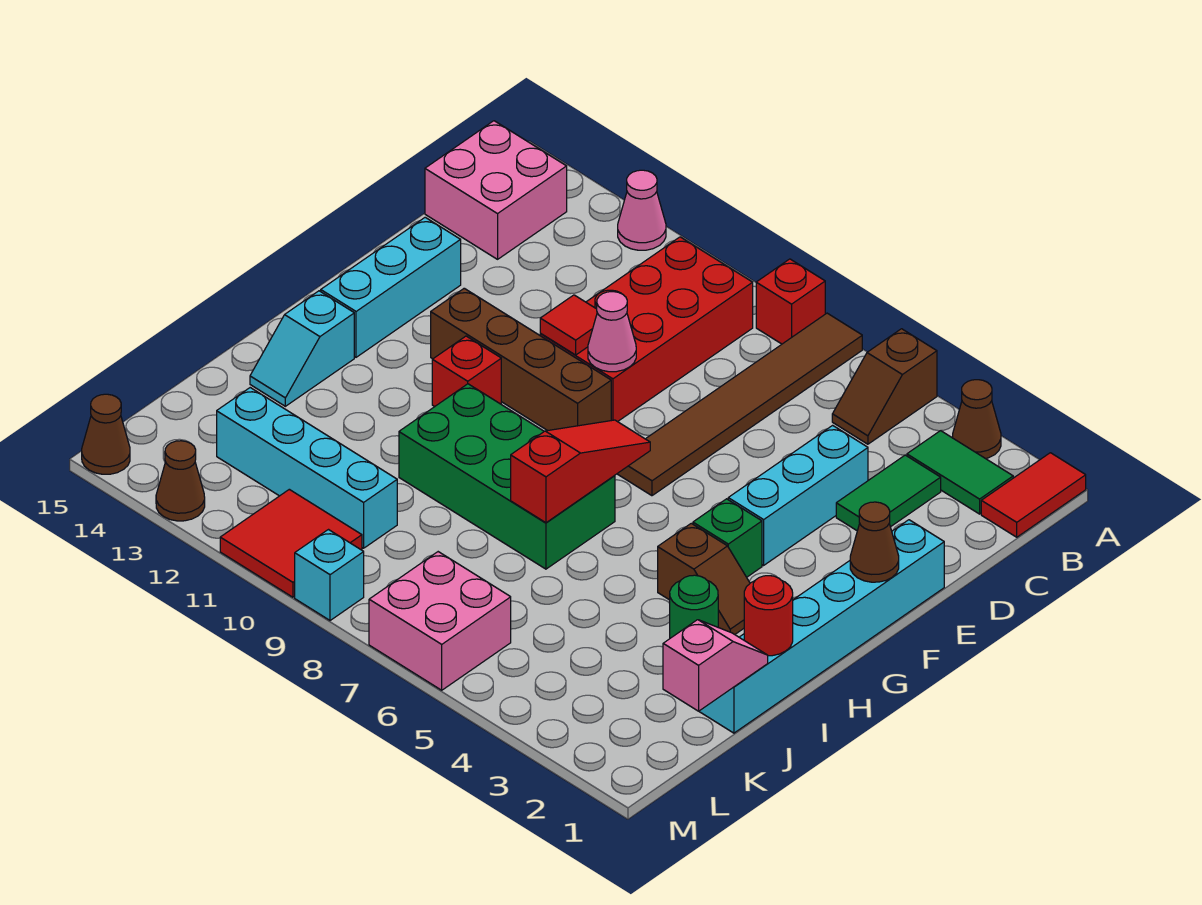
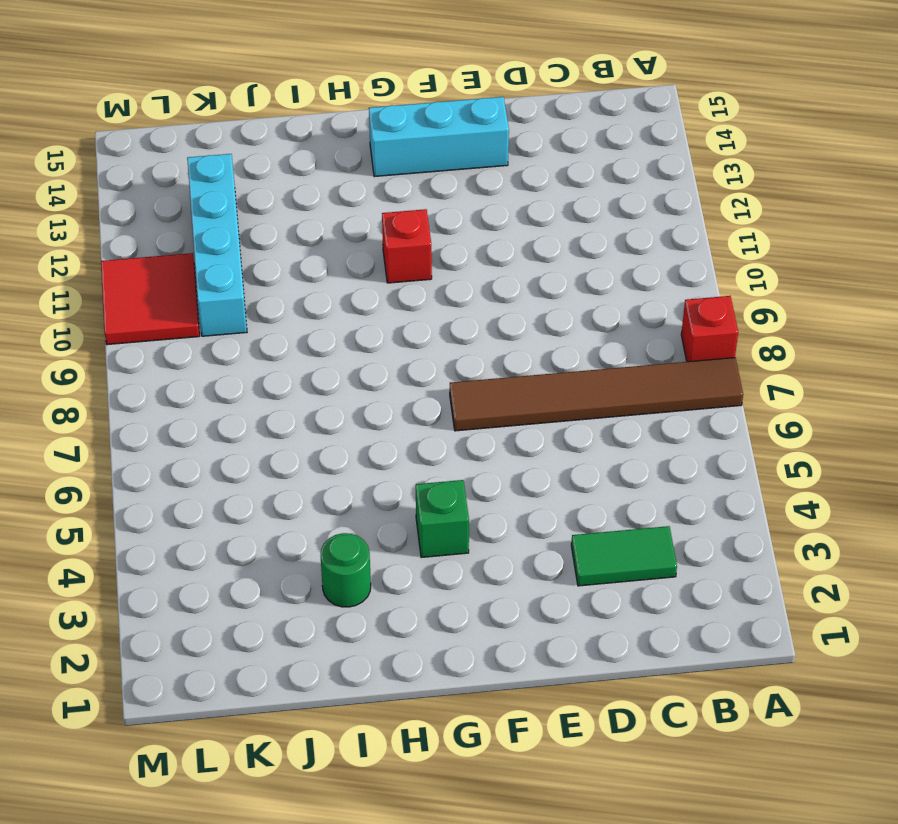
none -> red tile A1:B1 level 1
none -> brown cone A3 level 1
none -> brown slope A5:B5 level 1 top A
none -> pink cone A12 level 1

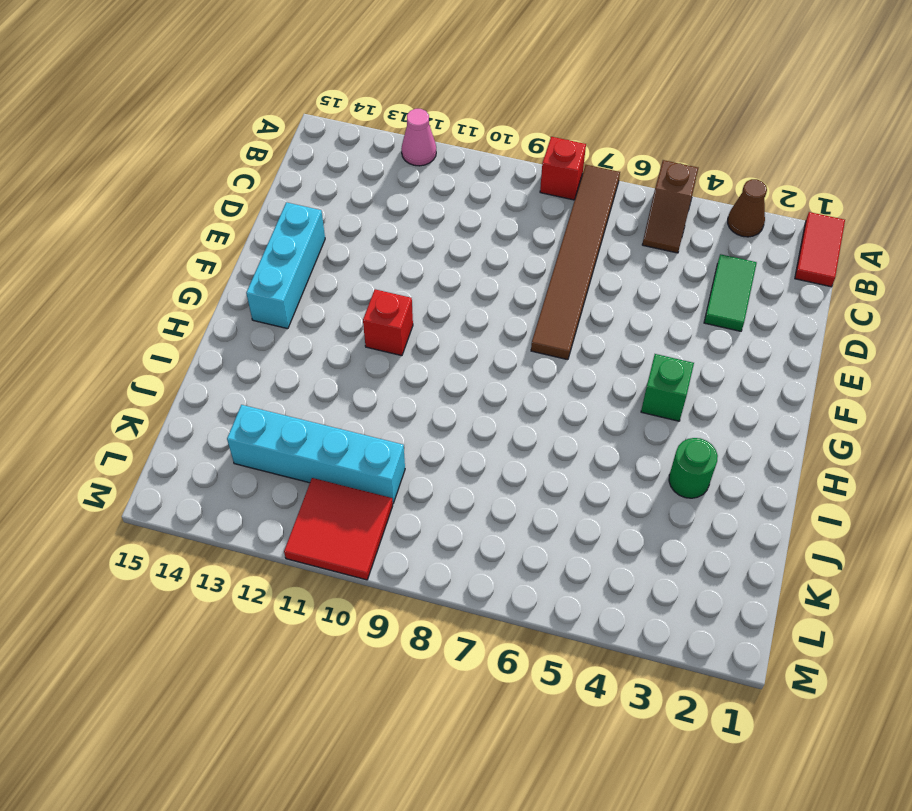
none -> green tile B2:B3 level 1
none -> red brick B9:E10 level 1
none -> pink brick B14:C15 level 1
none -> cyan brick D4:F4 level 1

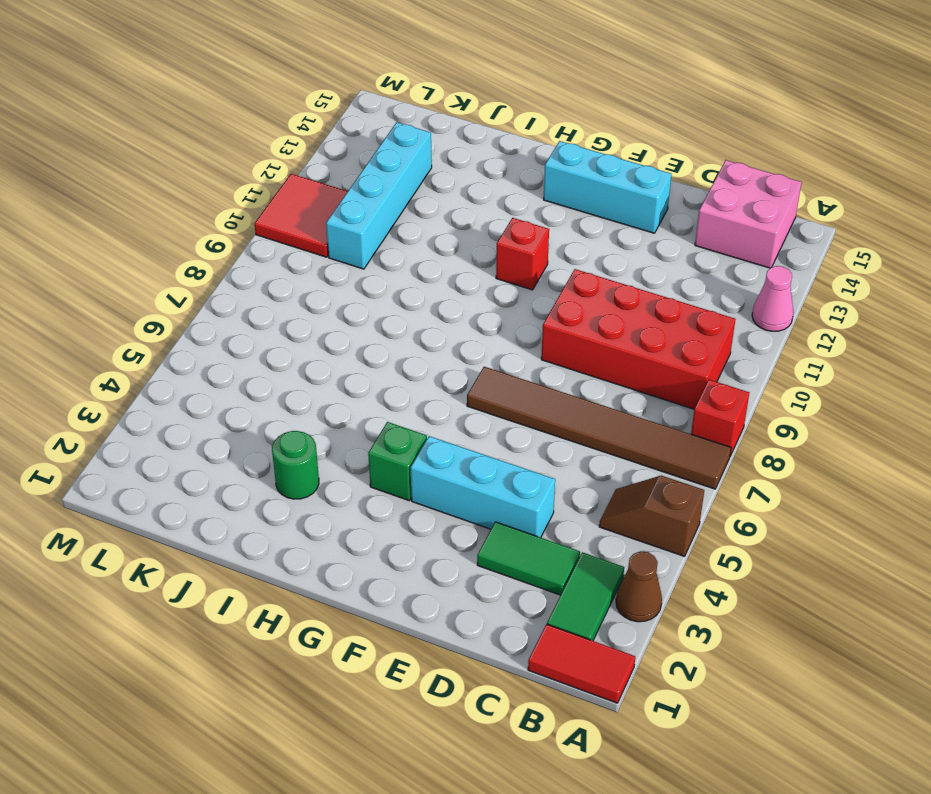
none -> cyan brick E1:J1 level 1
none -> brown brick F9:F12 level 1
none -> brown slope H3:H4 level 1 top 4
none -> green brick H7:I10 level 1

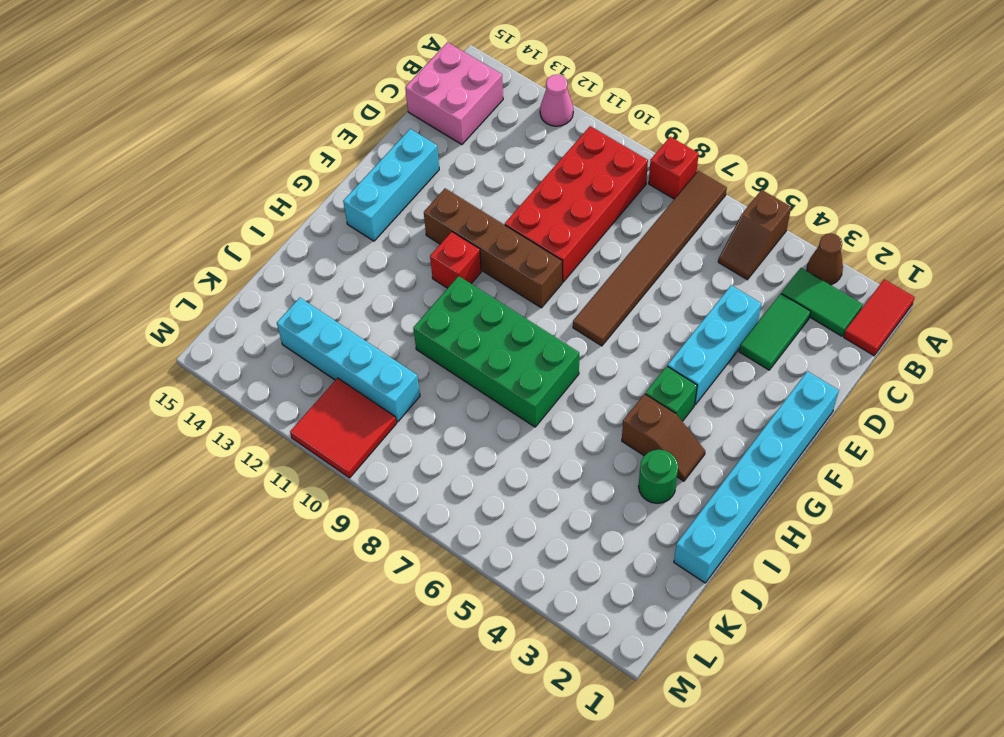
none -> cyan slope H14:I14 level 1 top H
none -> pink brick L6:M7 level 1
none -> cyan brick M9 level 1
none -> brown cone M13 level 1

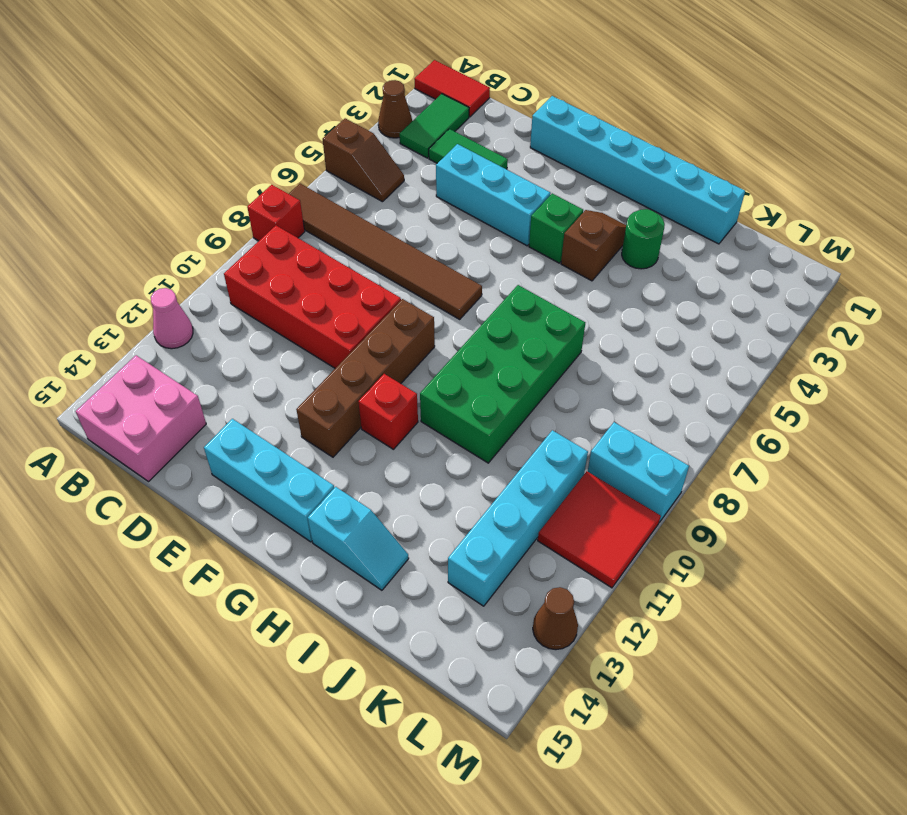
cyan brick L9:M9 level 1 -> cyan brick M9 level 1
none -> pink brick L6:M7 level 1
none -> brown cone M15 level 1
none -> pink cone E9 level 2
none -> red tile E10 level 2

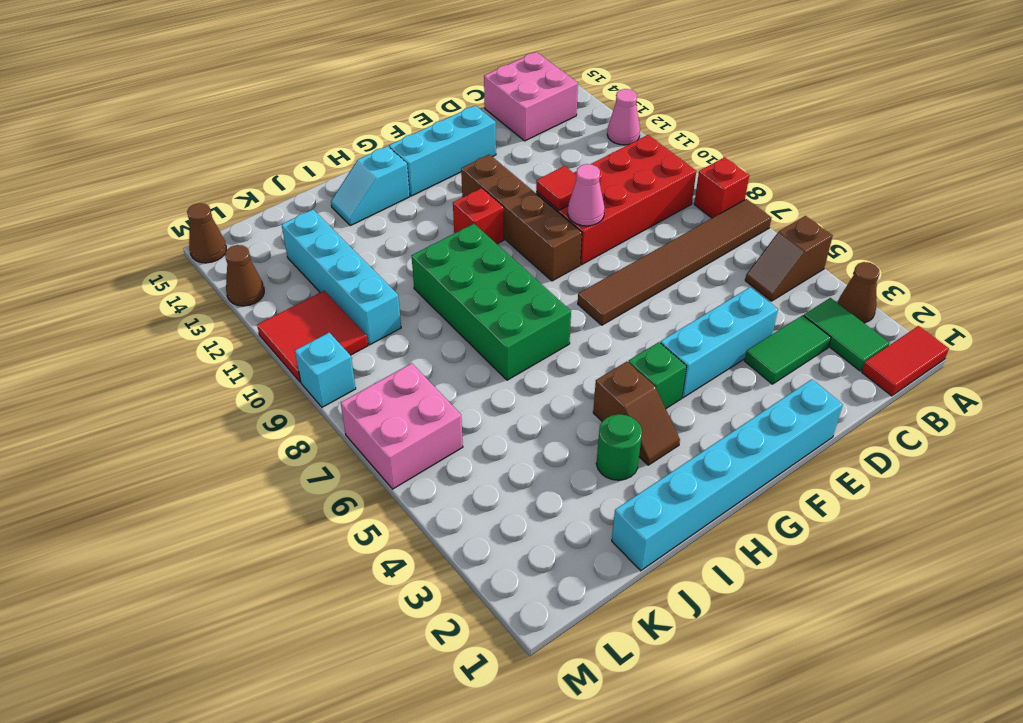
none -> brown cone F1 level 2
none -> red slope G7:I7 level 2 top I
none -> red round brick I1 level 2
none -> pink slope J1:K1 level 2 top K

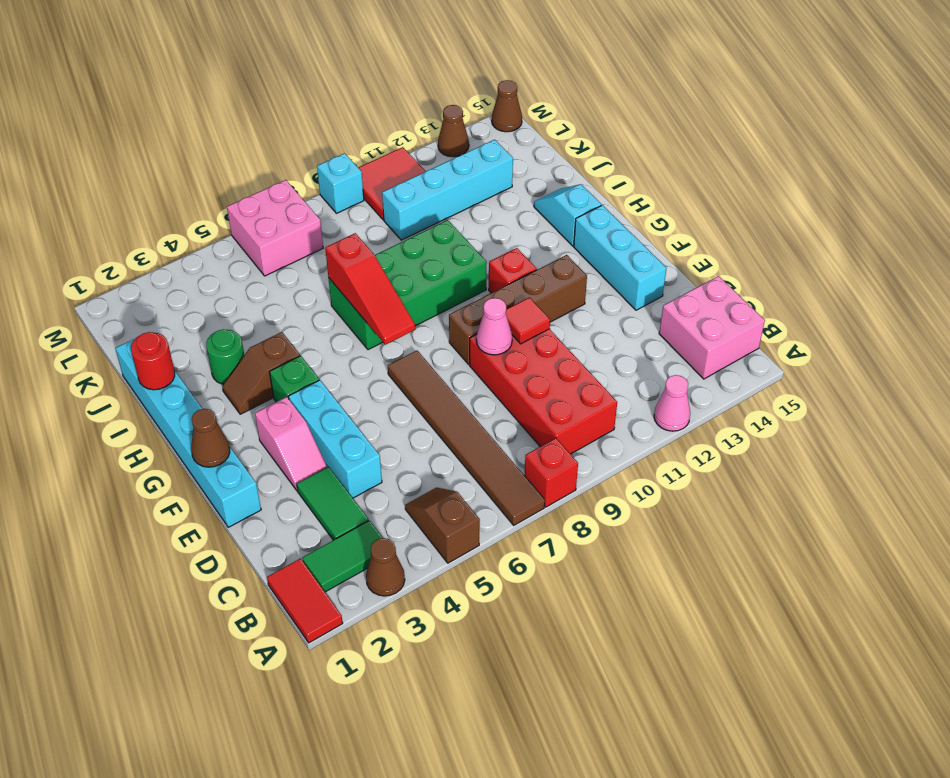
pink slope E3:F3 level 1 top F -> pink slope J1:K1 level 2 top K

